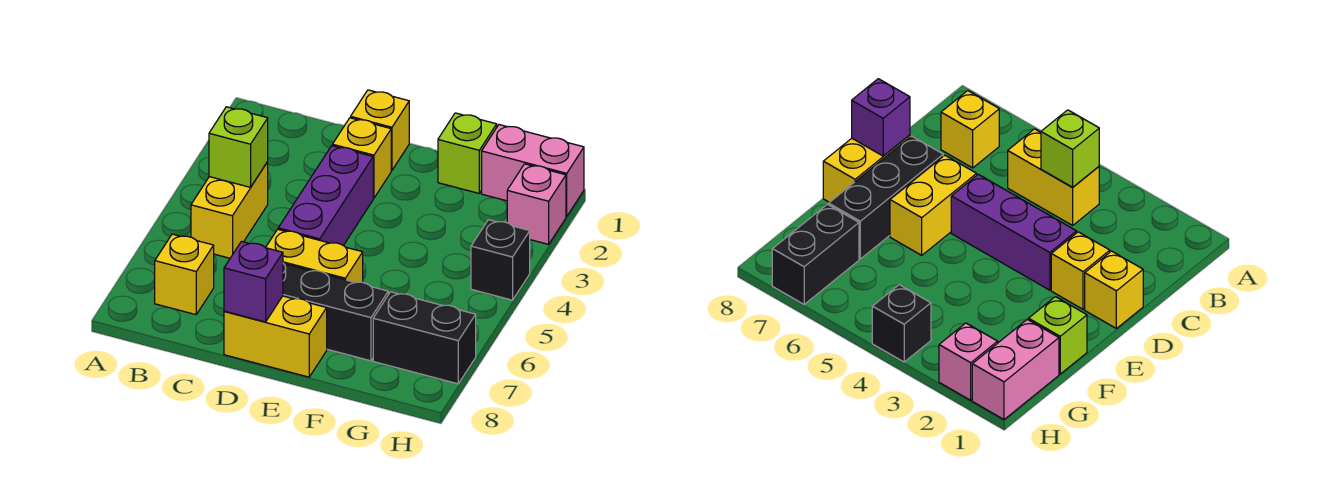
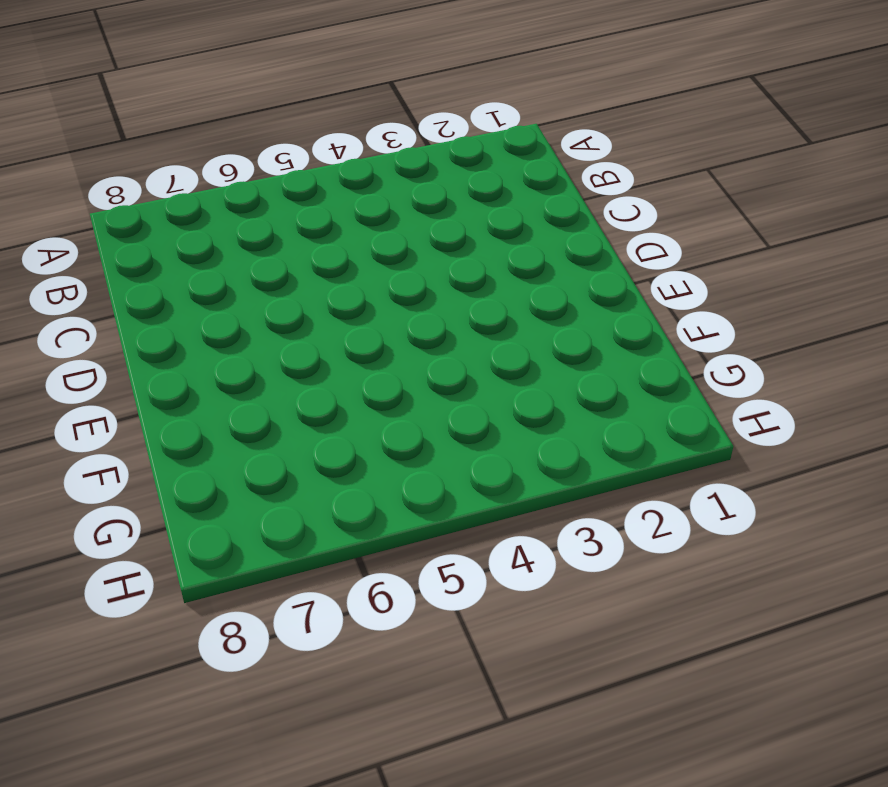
none -> yellow brick B4:B5 level 1
none -> yellow brick B7 level 1
none -> yellow brick D1 level 1

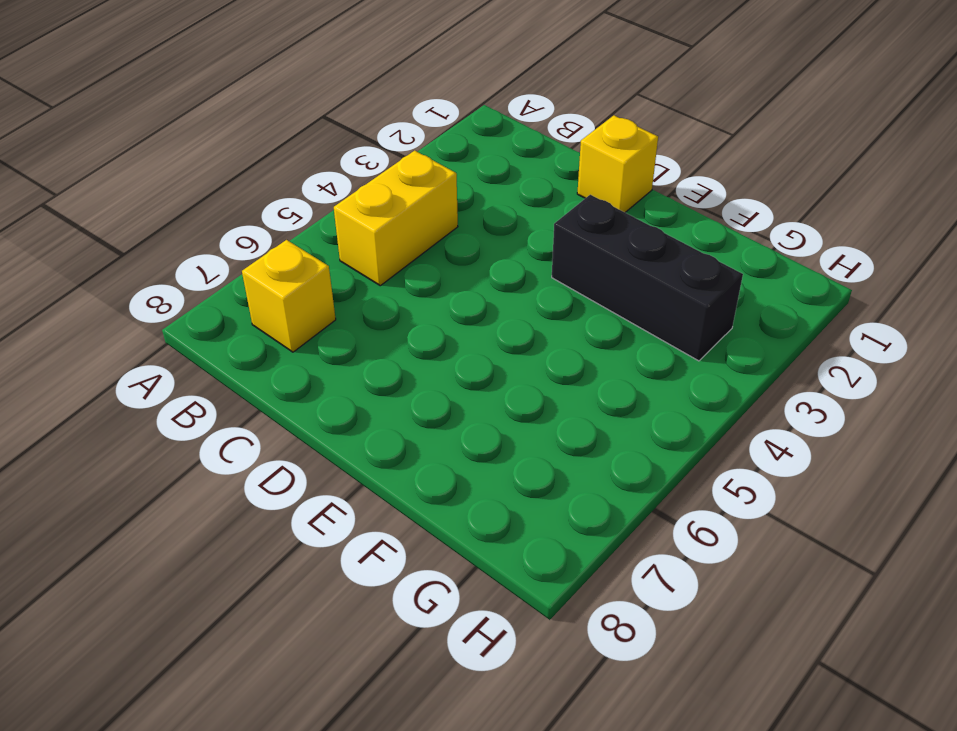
black brick E3:G3 level 1 -> black brick D7:F7 level 1
none -> yellow brick D2 level 1
none -> purple brick D3:D5 level 1
none -> yellow brick D6:E6 level 1

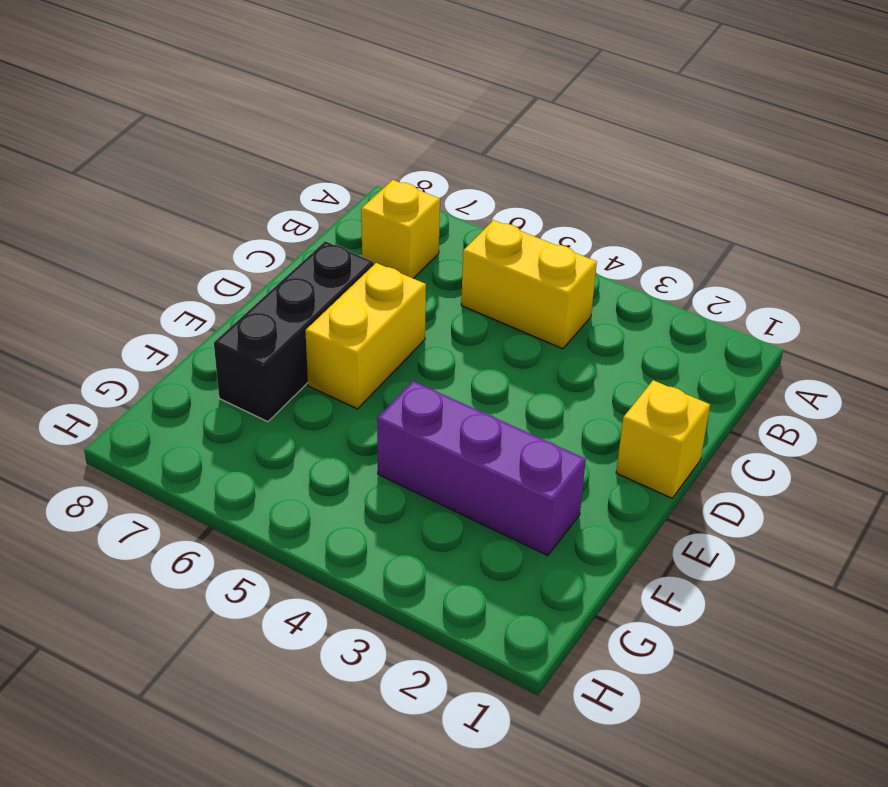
purple brick F2:F4 level 1 -> purple brick D3:D5 level 1
none -> yellow brick D2 level 1
none -> yellow brick D8:E8 level 1
none -> lime brick F1 level 1

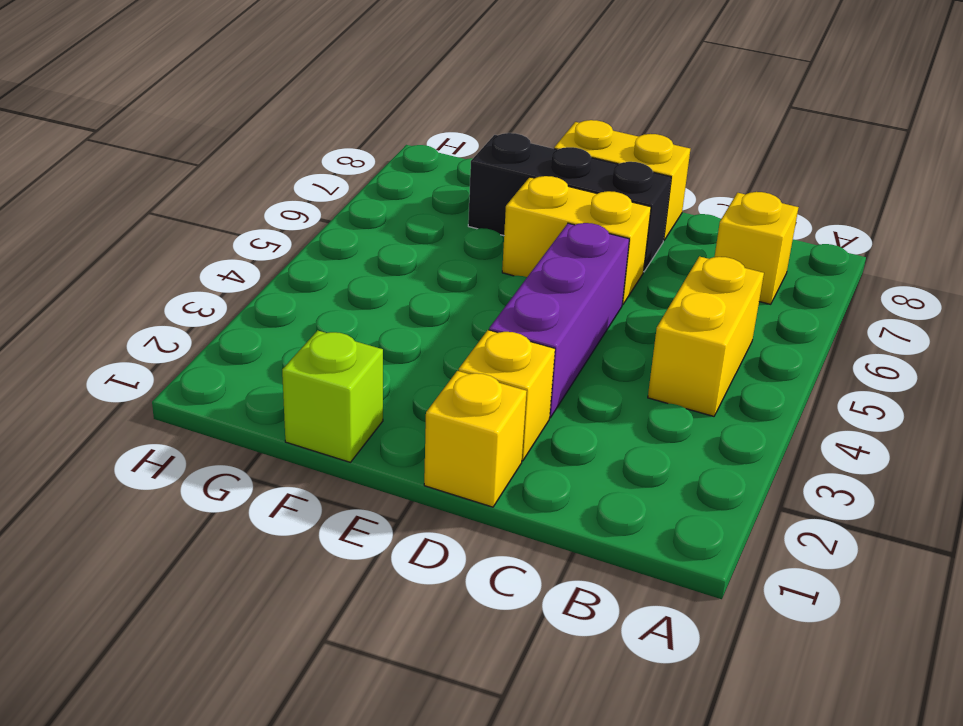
none -> pink brick G1:H1 level 1
none -> black brick G7:H7 level 1
none -> pink brick H2 level 1

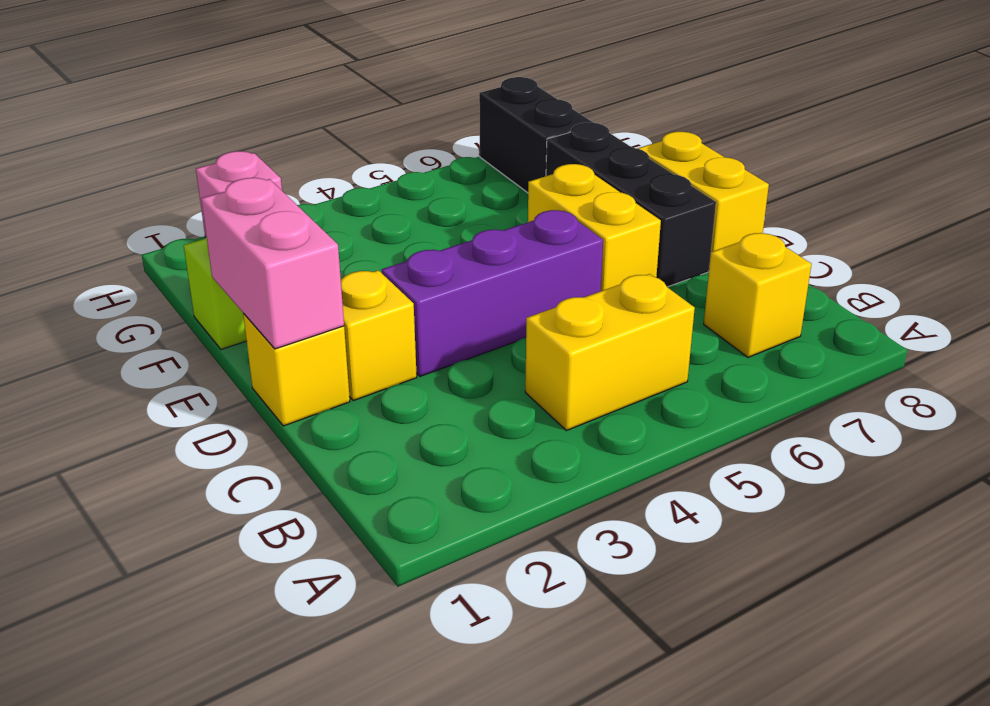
pink brick D1:E1 level 2 -> pink brick G1:H1 level 1
none -> black brick H4 level 1
none -> lime brick B4 level 2
none -> purple brick D8 level 2

